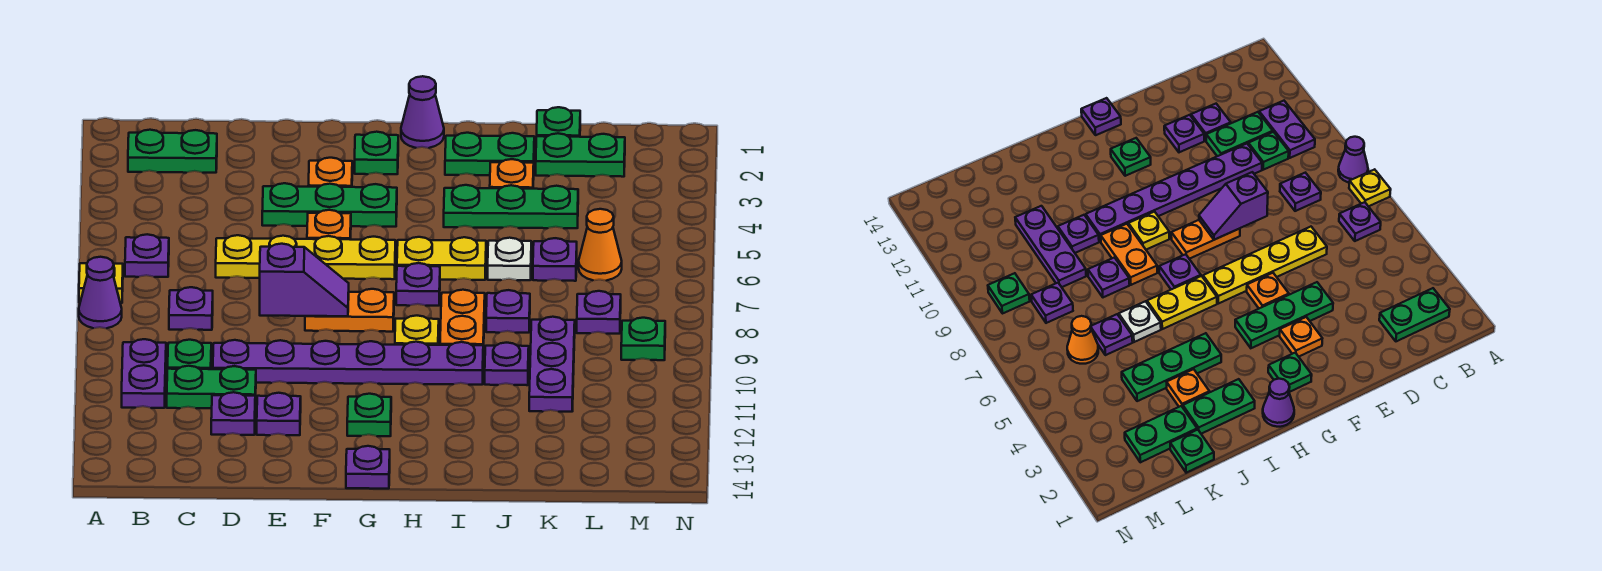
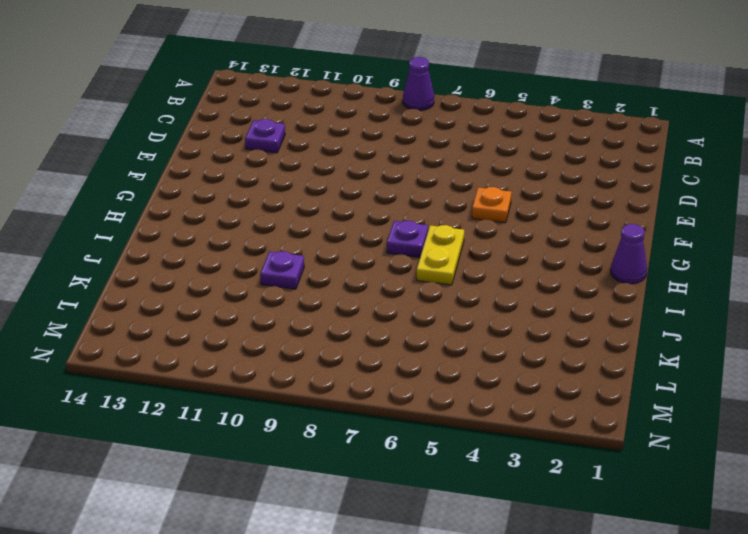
none -> yellow plate A7 level 1
none -> green plate B2:C2 level 1
none -> purple plate B6 level 1
none -> purple plate B10:B11 level 1

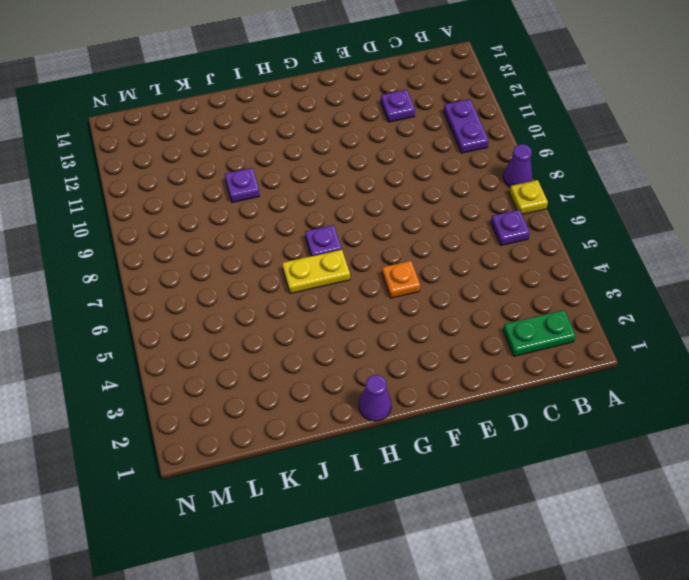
none -> purple plate C8 level 1
none -> green plate C10 level 1
none -> green plate C11:D11 level 1
none -> yellow plate D6:G6 level 1

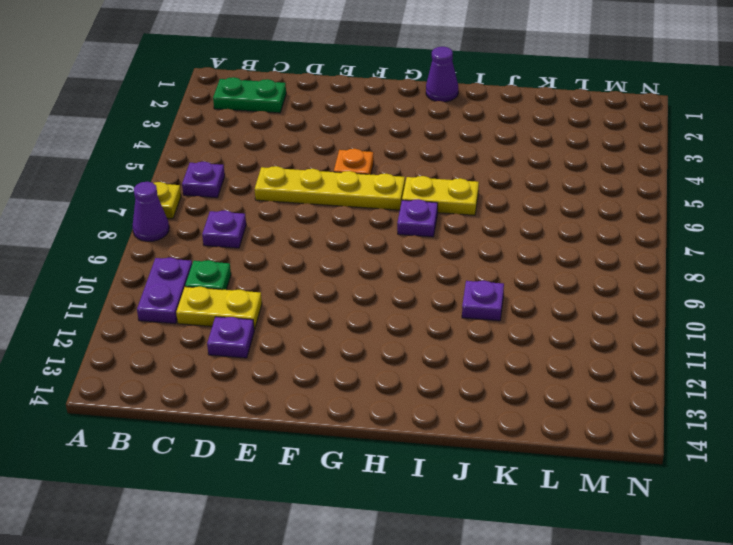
yellow plate C11:D11 level 1 -> green plate C11:D11 level 1
none -> purple plate D10:I10 level 1
none -> green plate E4:G4 level 1
none -> purple plate E12 level 1
none -> orange plate F3 level 1

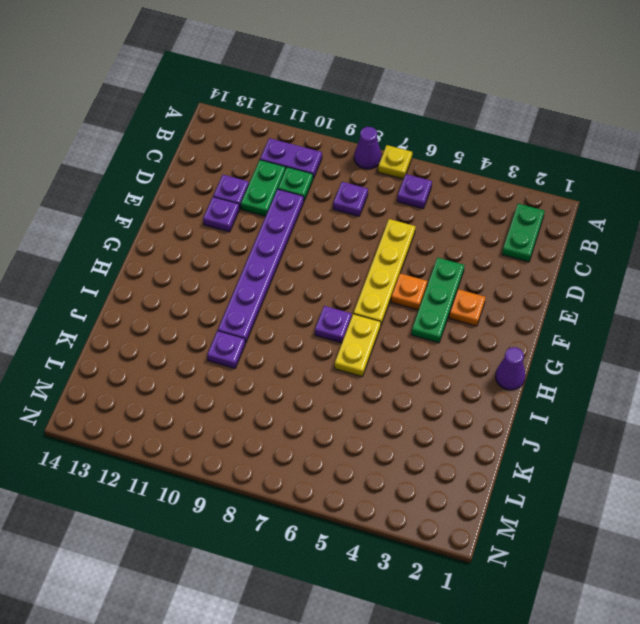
none -> orange plate F8:G8 level 1
none -> green plate G2 level 1
none -> green plate G12 level 1
none -> purple plate G14 level 1

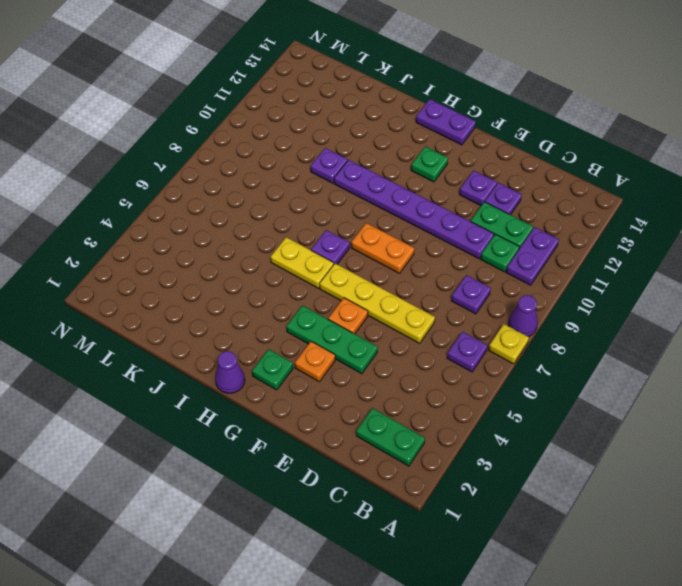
purple plate G14:H14 level 1 -> purple plate G14 level 1
none -> yellow plate H9 level 1
none -> green plate I2:J2 level 1
none -> green plate I4:K4 level 1
none -> orange plate I8:I9 level 1

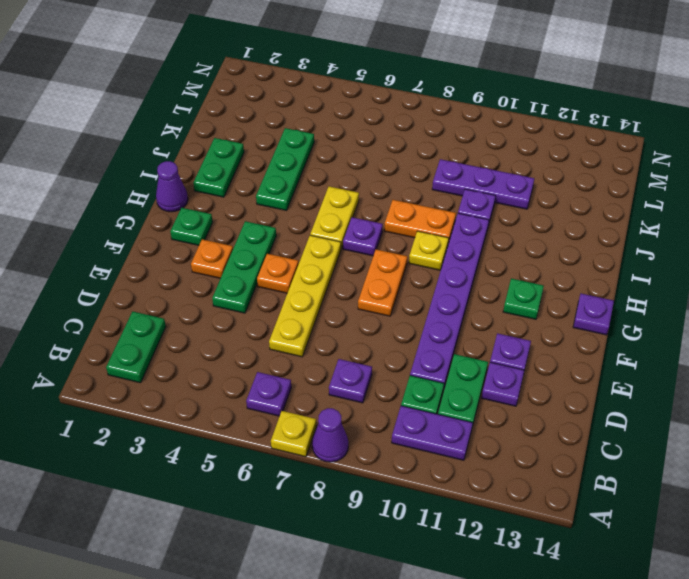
none -> orange plate J3 level 1
none -> white plate J6 level 1
none -> purple plate J8 level 1
none -> green plate K1 level 1

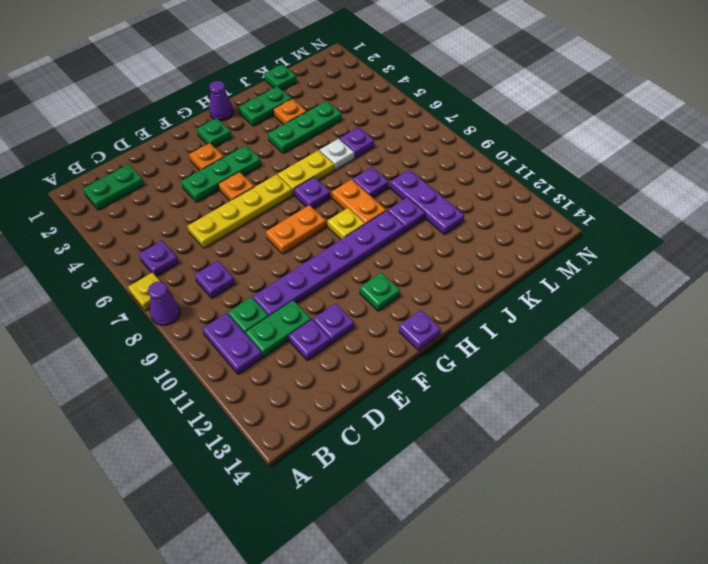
none -> green plate K2:L2 level 1
none -> orange cone L6 level 1
none -> purple plate L8 level 1
none -> green plate M9 level 1

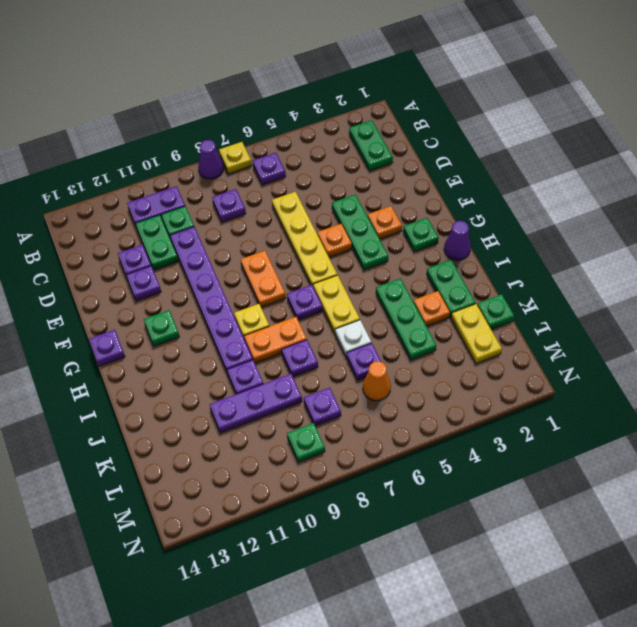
yellow plate K2:L2 level 1 -> green plate K2:L2 level 1
none -> purple slope E8:F8 level 2 top E

